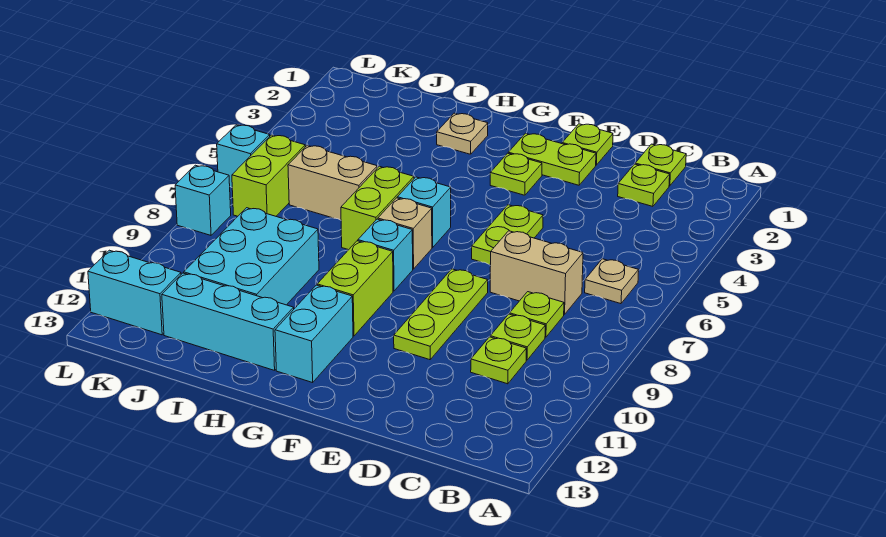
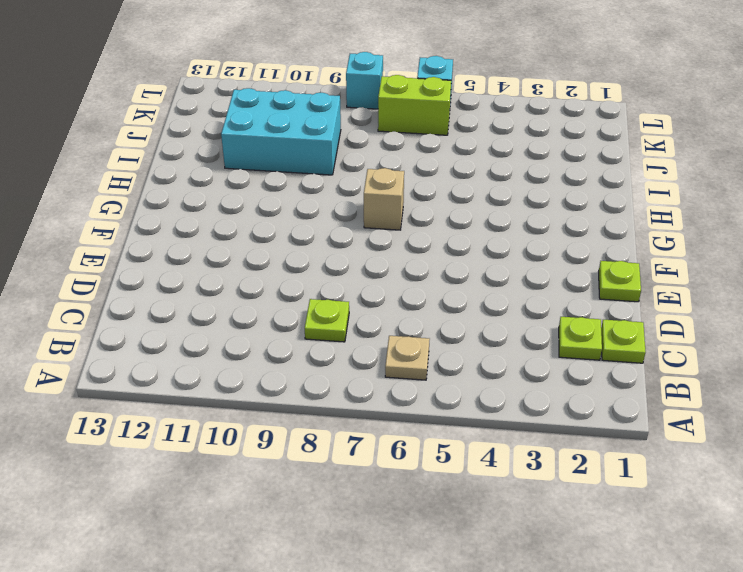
none -> tan brick C7:D7 level 1
none -> lime plate C9 level 1
none -> lime plate C10 level 1

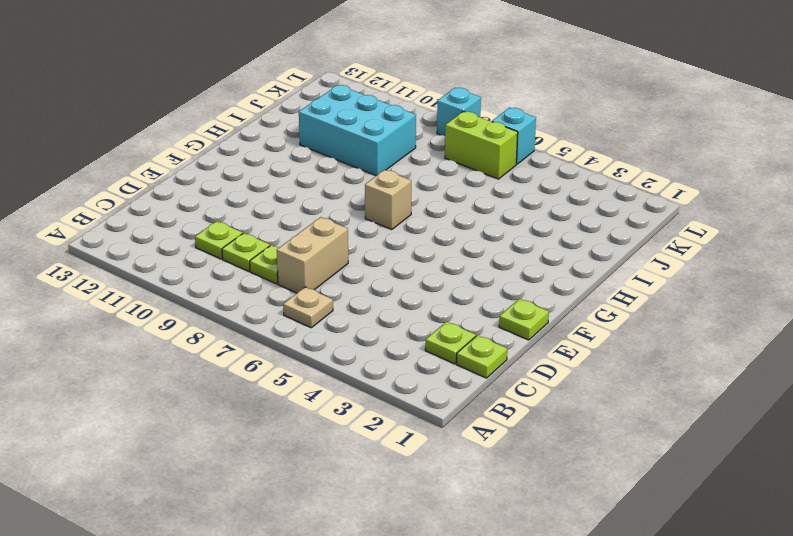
none -> lime plate E2:F2 level 1
none -> lime plate E5:E6 level 1
none -> lime plate E8:E10 level 1

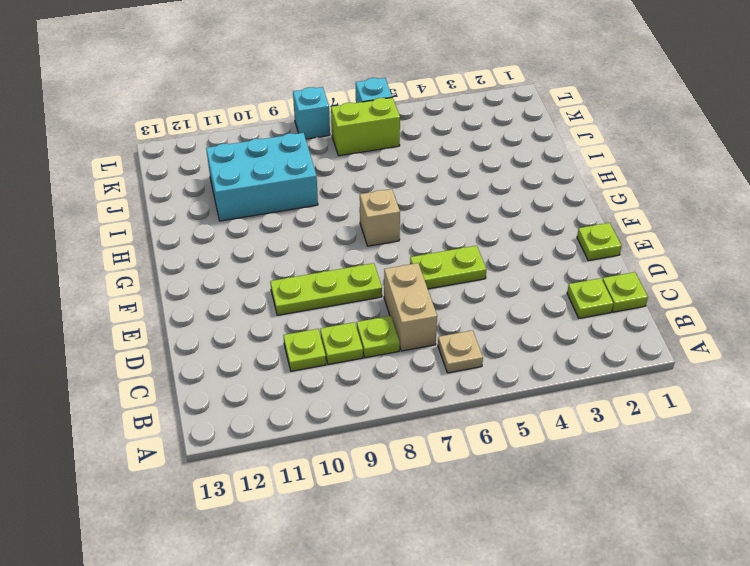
none -> lime plate E2:F2 level 1
none -> lime plate F3 level 1
none -> cyan brick G6 level 1

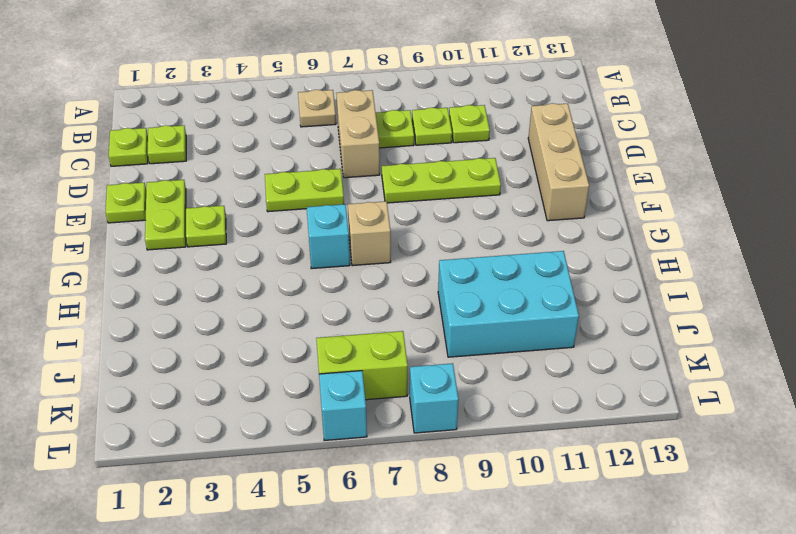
tan brick D12:F12 level 1 -> none
none -> cyan brick G8 level 1
none -> lime brick G9:G10 level 1
none -> cyan brick G11:G12 level 1

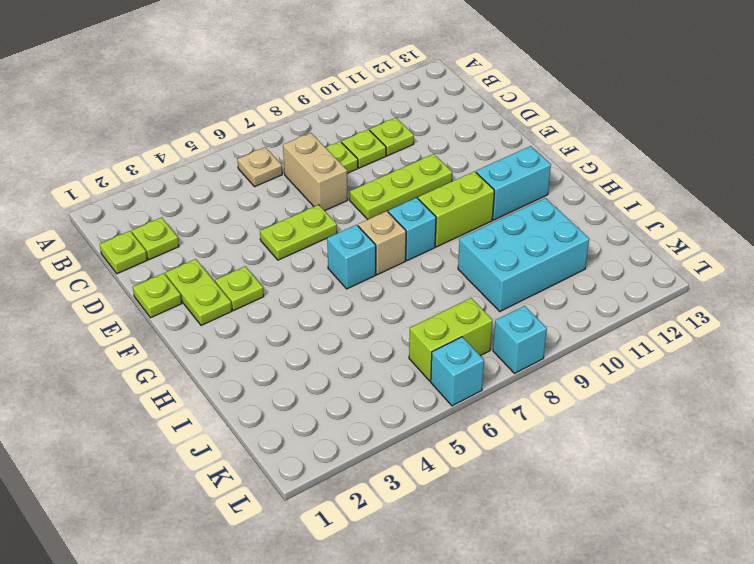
none -> tan plate H2 level 1
none -> lime brick H6:H7 level 1
none -> cyan brick H12:J12 level 1

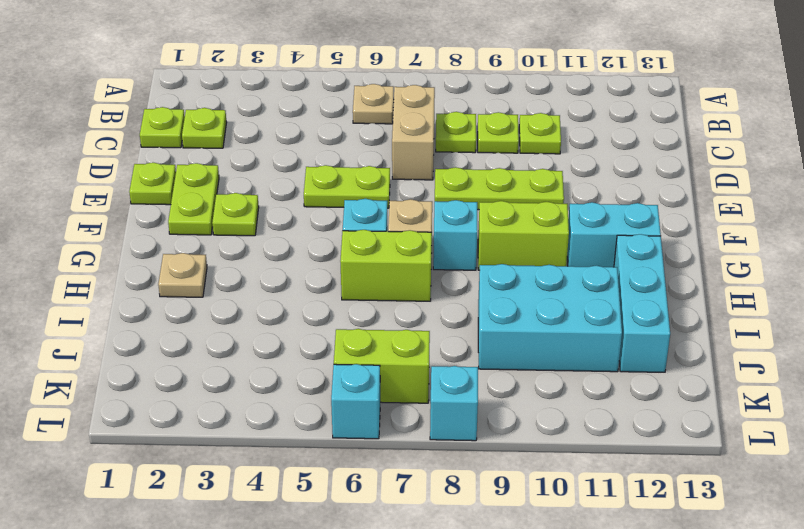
none -> tan brick I6:J6 level 1
none -> cyan brick K12:L12 level 1

